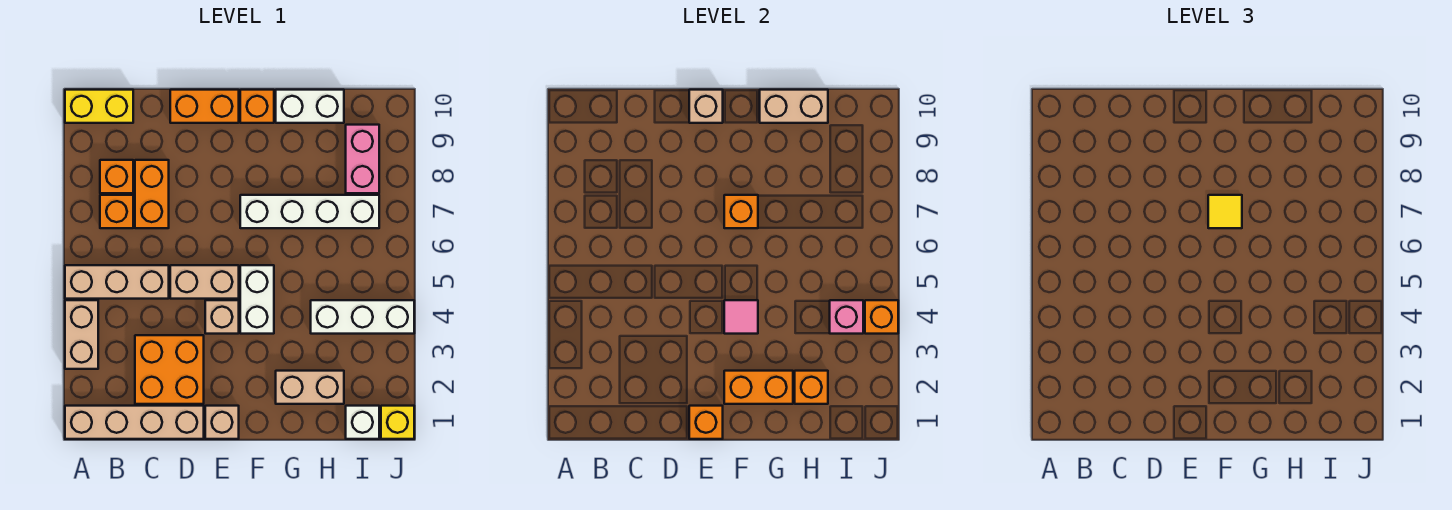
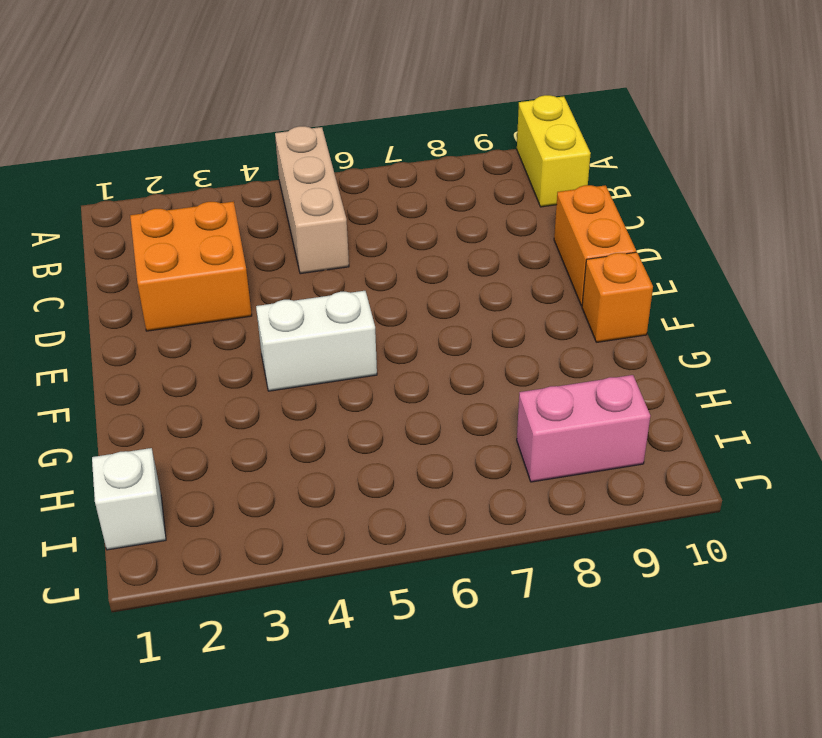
none -> tan brick A1:D1 level 1
none -> tan brick A3:A4 level 1
none -> orange brick B7 level 1
none -> orange brick B8 level 1

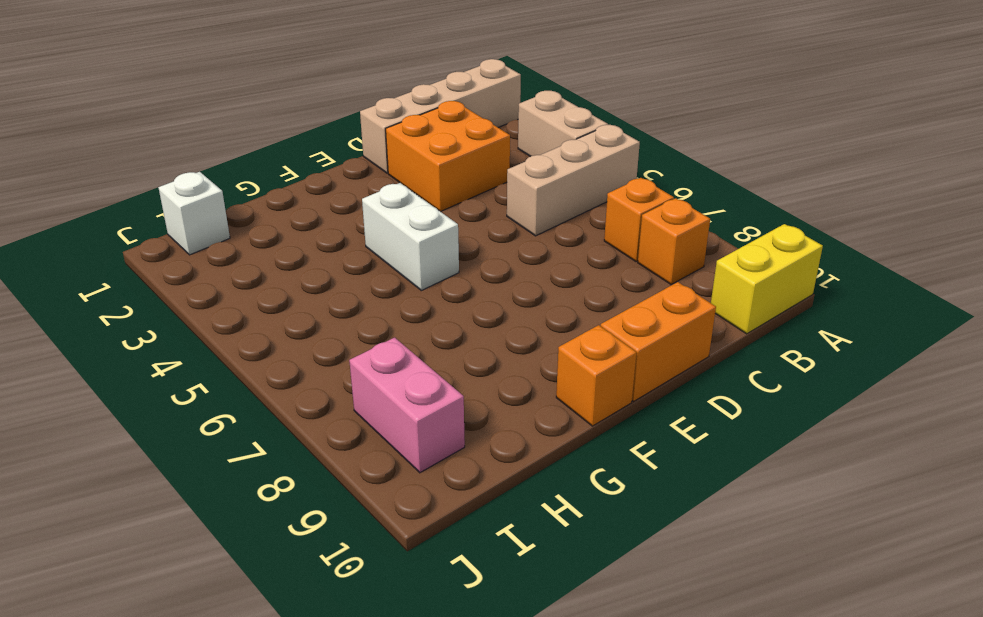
none -> orange brick C7:C8 level 1
none -> tan brick D5:E5 level 1
none -> tan brick E1 level 1
none -> tan brick E4 level 1

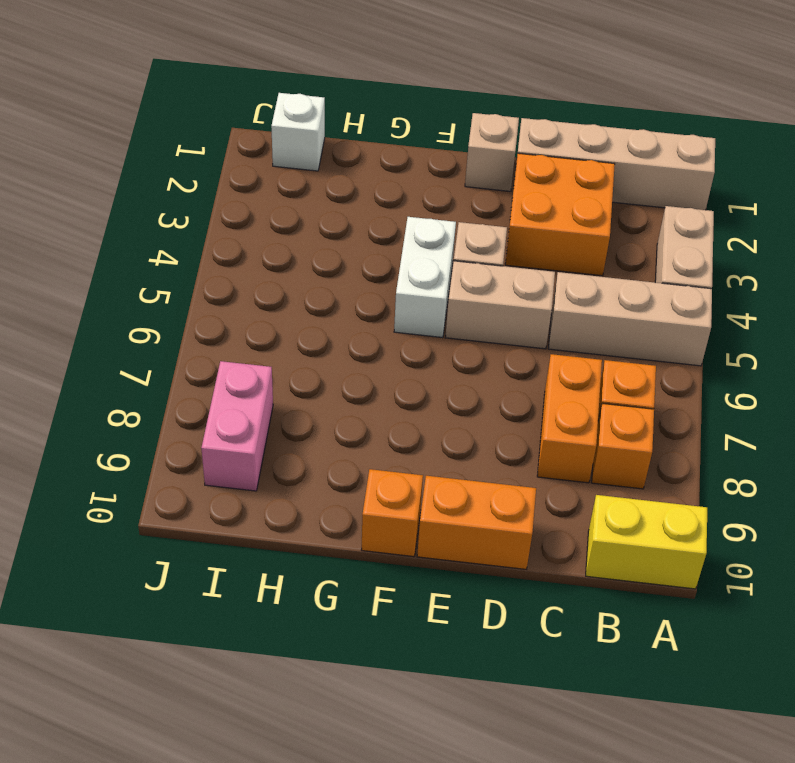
none -> white brick F7:I7 level 1
none -> tan brick G2:H2 level 1
none -> white brick G10:H10 level 1
none -> white brick H4:J4 level 1

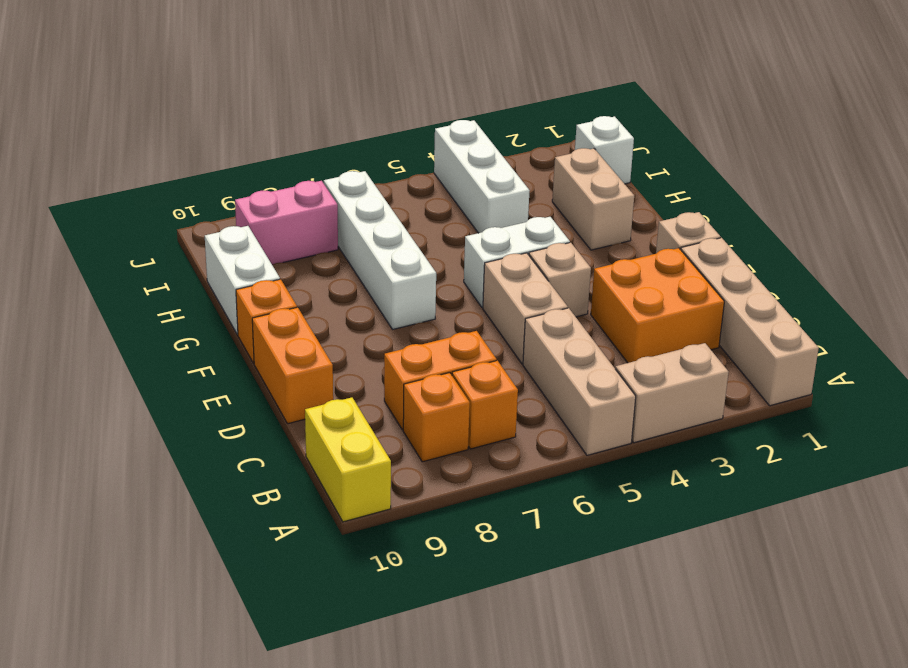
none -> yellow brick J1 level 1
none -> orange brick E1 level 2
none -> tan brick E10 level 2
none -> orange brick F2:G2 level 2

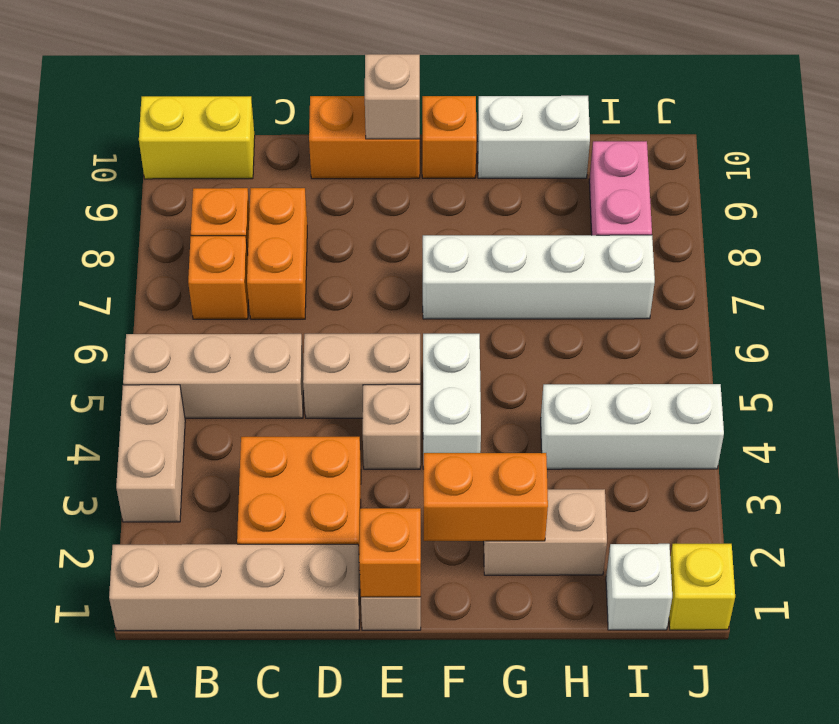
none -> pink tile F4 level 2
none -> orange brick F7 level 2
none -> tan brick G10:H10 level 2
none -> orange brick H2 level 2

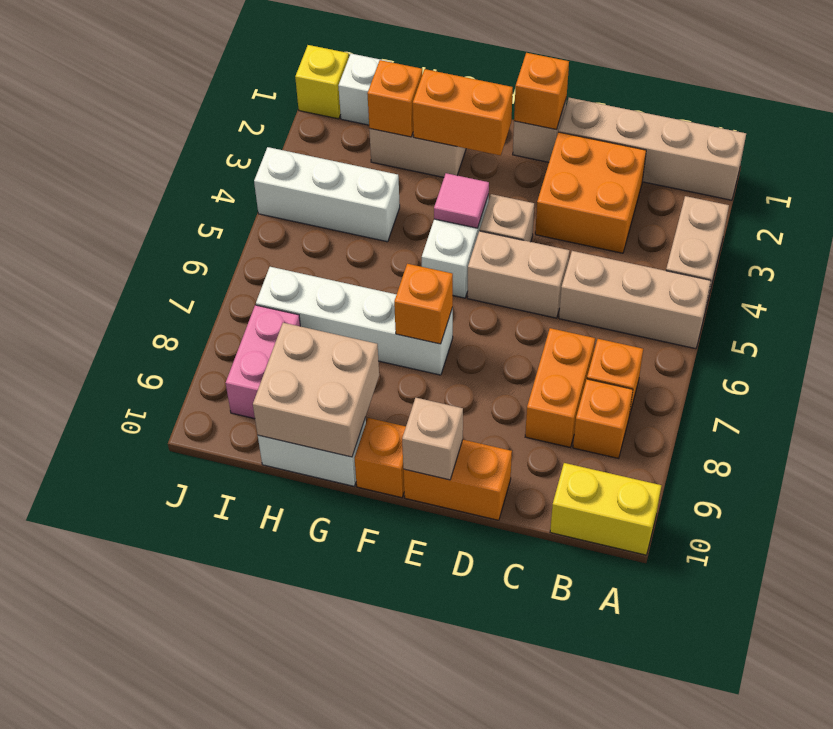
tan brick G9:H10 level 2 -> tan brick G10:H10 level 2
none -> pink brick I4 level 2
none -> orange brick J4 level 2
none -> yellow tile F7 level 3

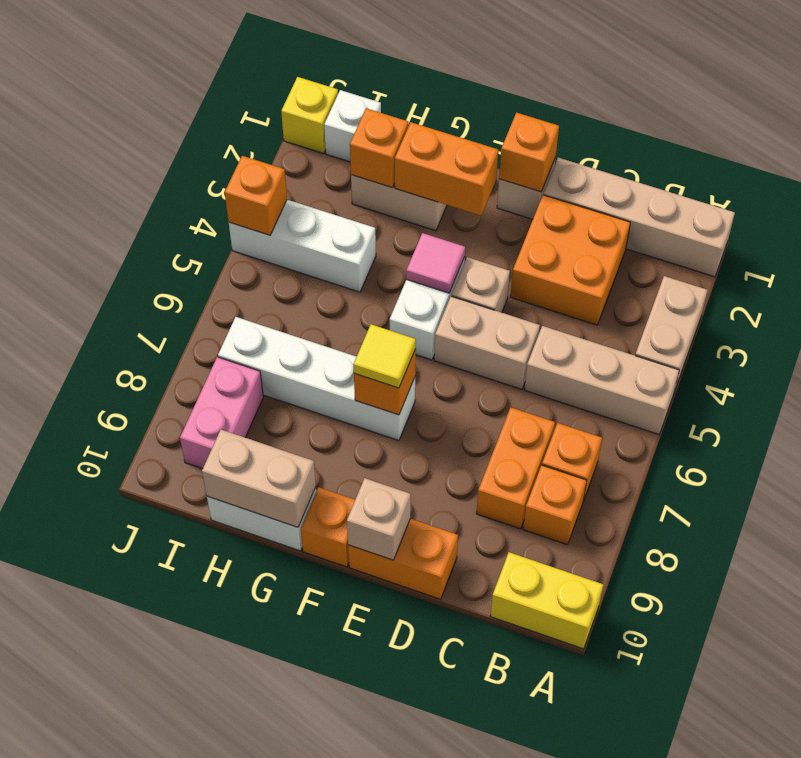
none -> pink brick I4 level 2

